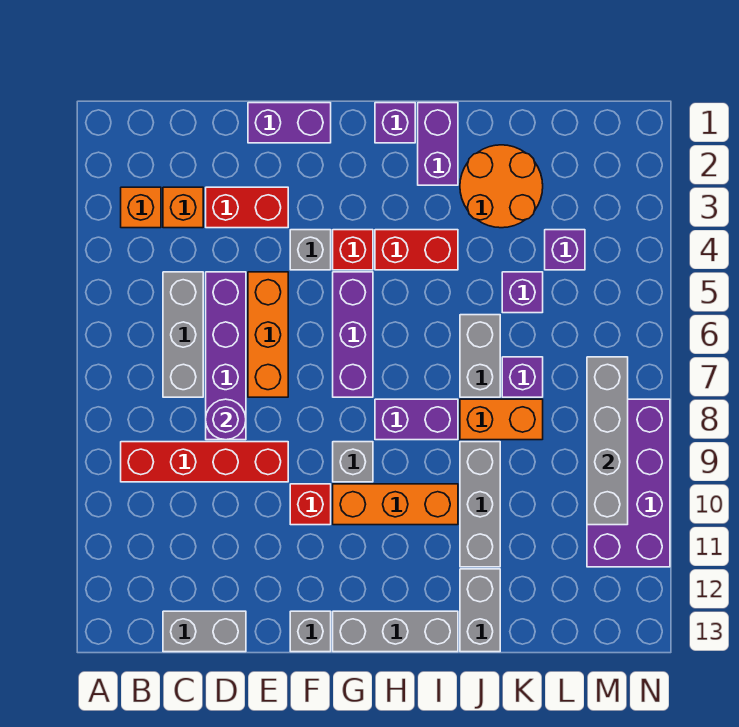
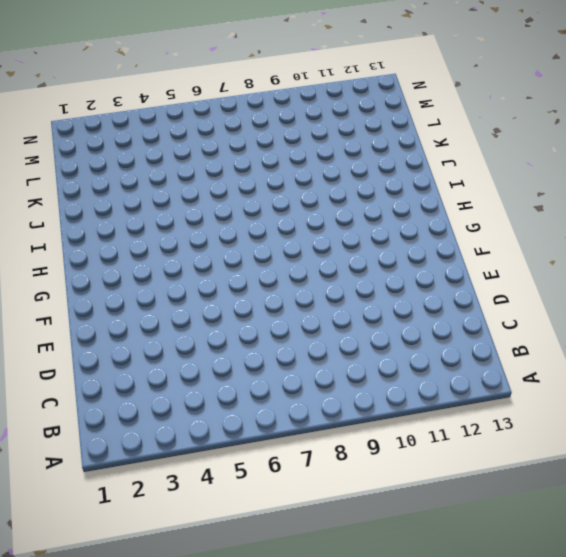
none -> orange brick B3 level 1
none -> red brick B9:E9 level 1
none -> orange brick C3 level 1
none -> grey brick C5:C7 level 1

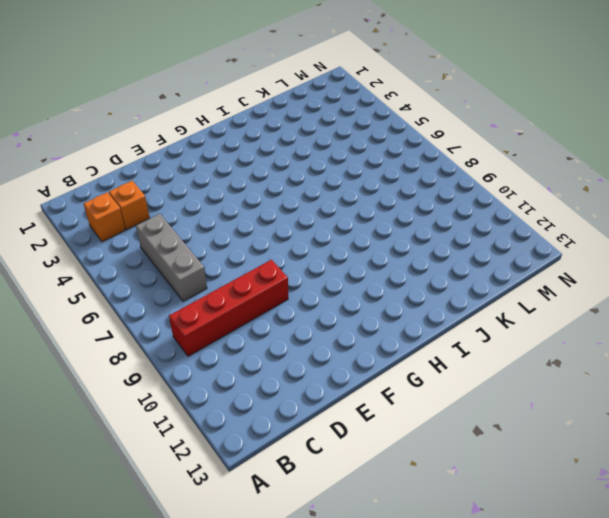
none -> grey brick C13:D13 level 1
none -> red brick D3:E3 level 1
none -> purple brick D5:D8 level 1
none -> purple brick E1:F1 level 1

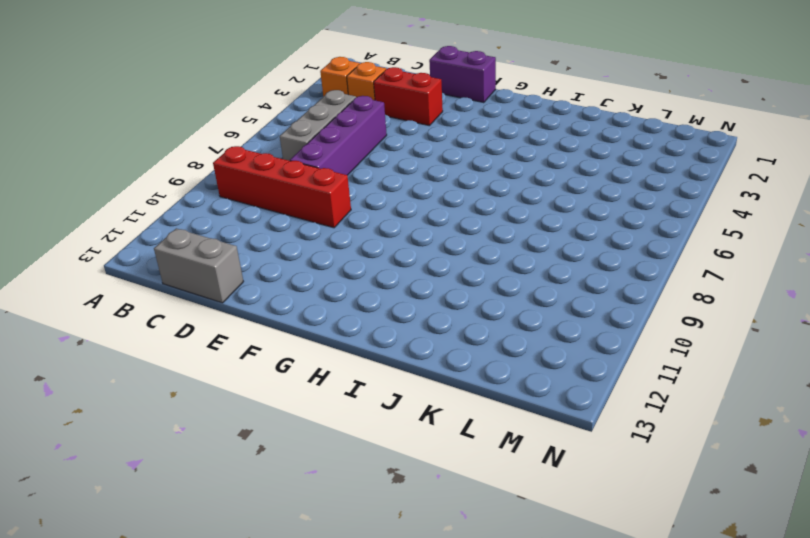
none -> orange brick E5:E7 level 1
none -> grey brick F4 level 1
none -> red brick F10 level 1
none -> grey brick F13 level 1

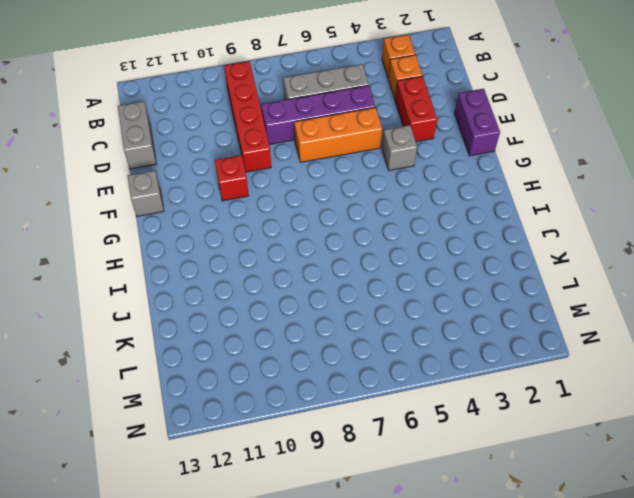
none -> red brick G4 level 1
none -> purple brick G5:G7 level 1
none -> grey brick G9 level 1
none -> orange brick G10:I10 level 1

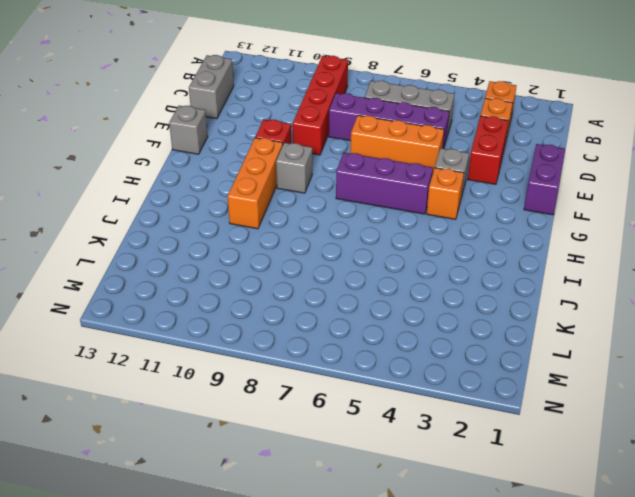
orange brick G4 level 1 -> red brick G4 level 1
none -> grey brick G13:I13 level 1
none -> purple brick H1 level 1
none -> red brick H4:I4 level 1
none -> purple brick H8:I8 level 1

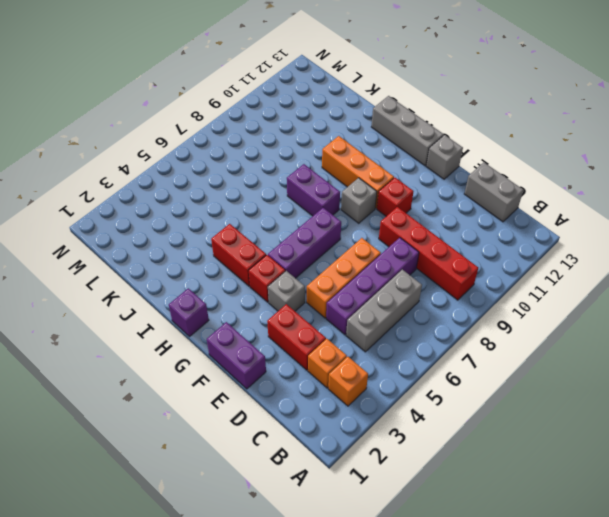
none -> purple brick I1:I2 level 1
none -> orange round brick J2:K3 level 1
none -> grey brick J6:J7 level 1
none -> orange brick J8:K8 level 1

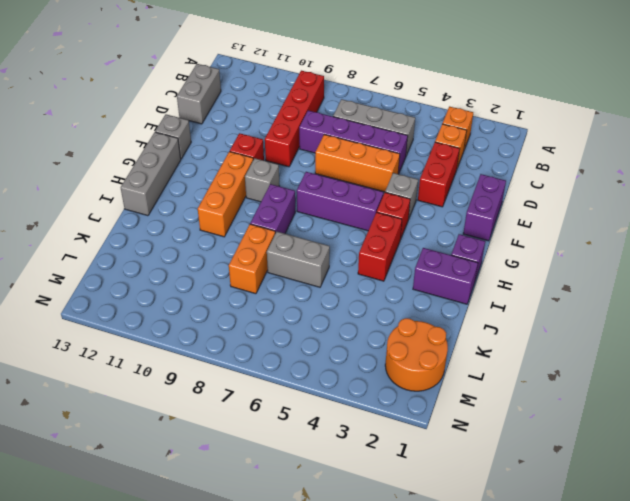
orange round brick L1:M2 level 1 -> orange round brick J2:K3 level 1
none -> grey brick J9:J11 level 1
none -> grey brick J12:J13 level 1
none -> purple brick K5 level 1
none -> purple brick K7 level 1

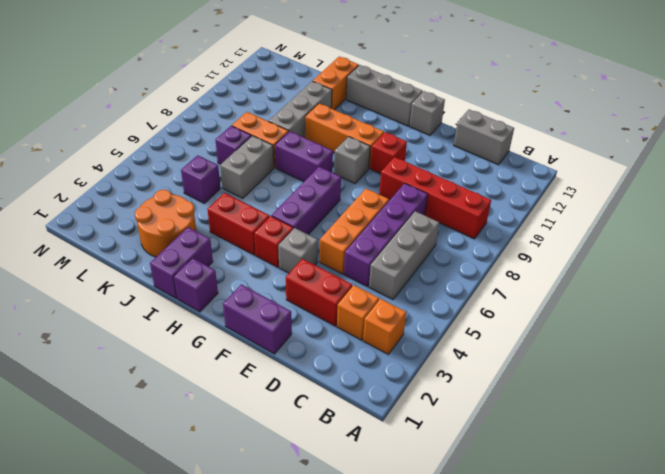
orange brick J12:J13 level 1 -> grey brick J12:J13 level 1
none -> purple brick L4 level 1
none -> purple brick M8:N11 level 1
none -> purple round brick D8 level 2
none -> grey brick M7:M10 level 2

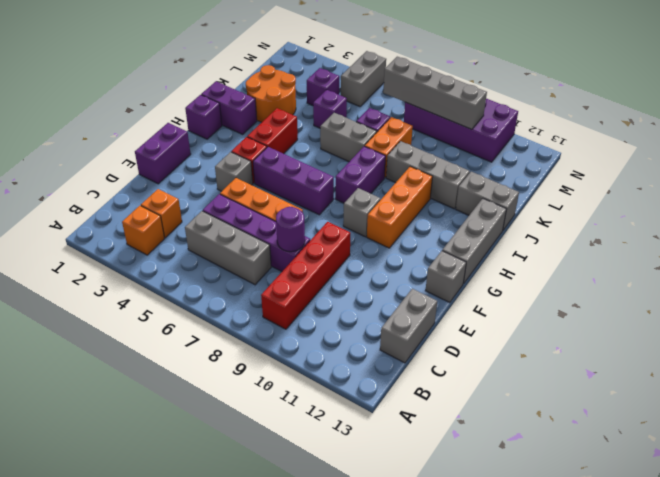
grey brick M5:N5 level 1 -> none
none -> red brick D3:E3 level 1
none -> red brick F10 level 1

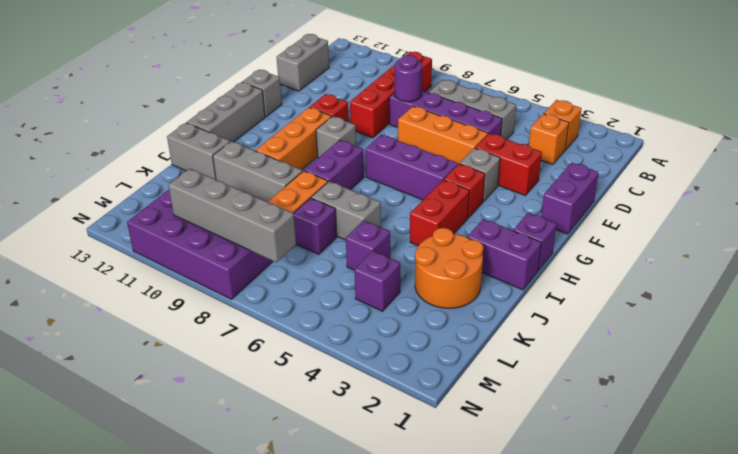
red brick E3:E4 level 1 -> red brick D3:E3 level 1

